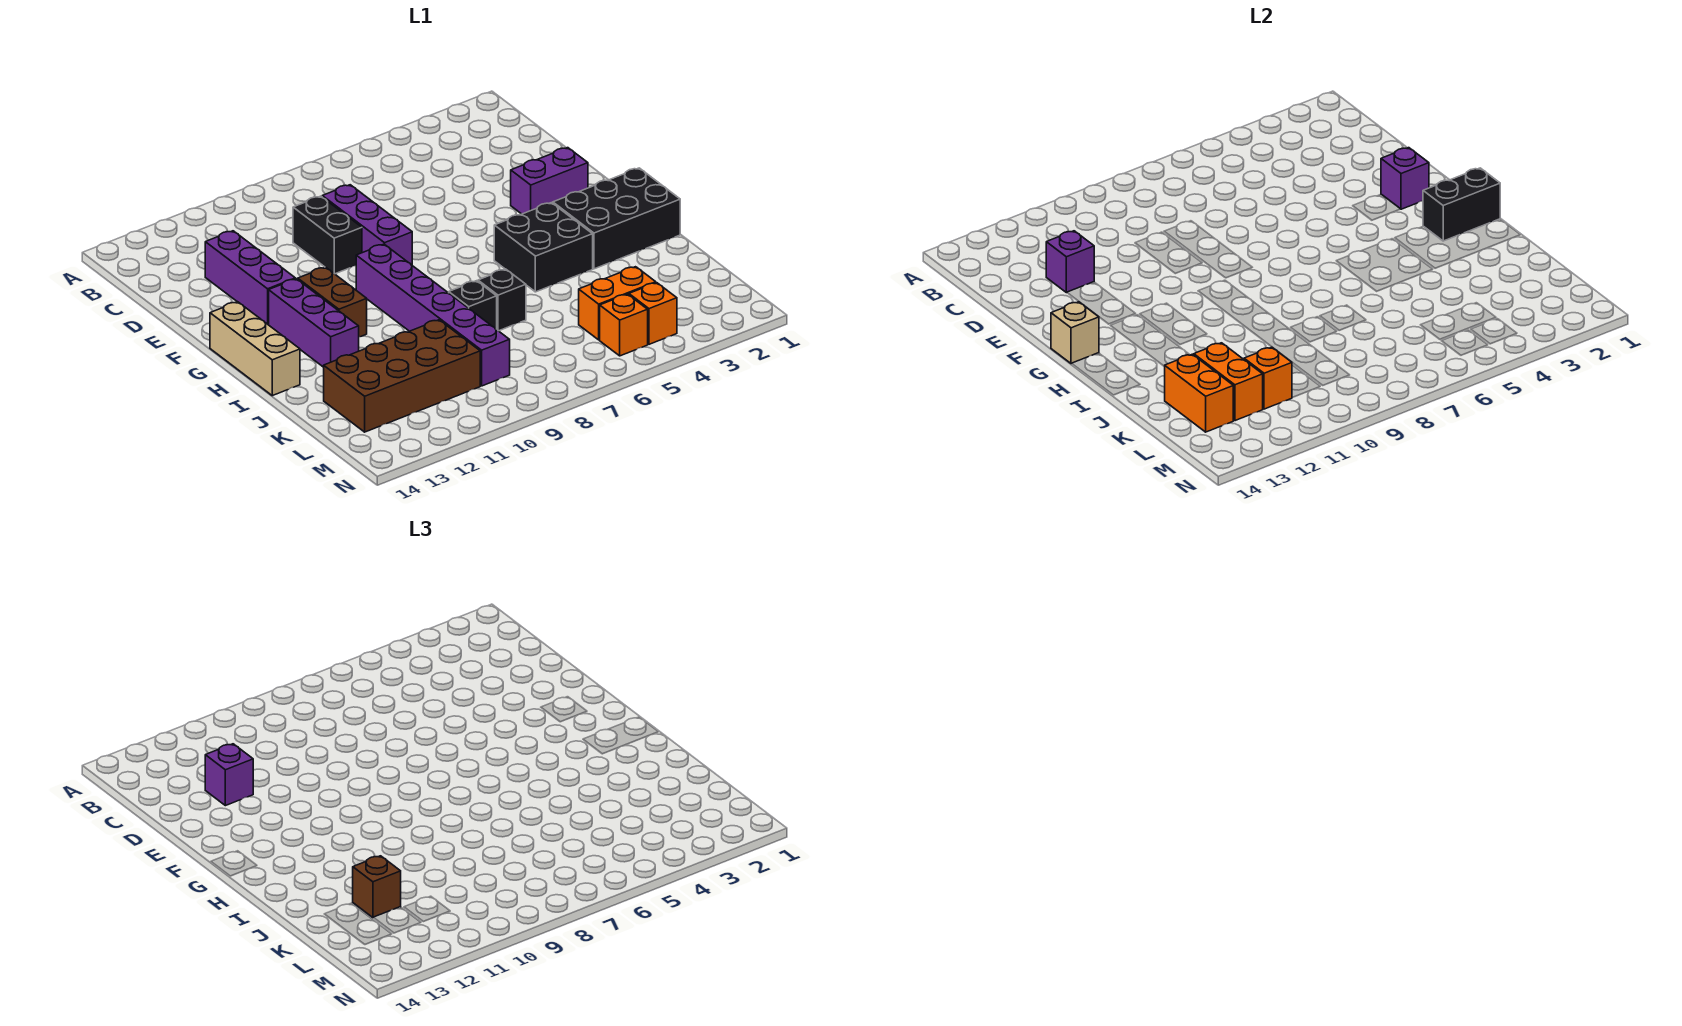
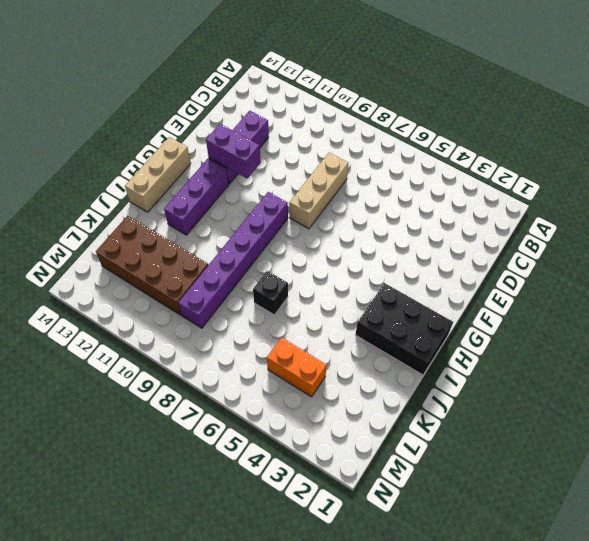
tan brick D8:F8 level 1 -> purple brick D8:F8 level 1
purple brick F11:F12 level 2 -> purple brick F2:F3 level 1
none -> black brick D9:E9 level 1
none -> brown brick G11:H11 level 1
none -> black brick H4:I5 level 1

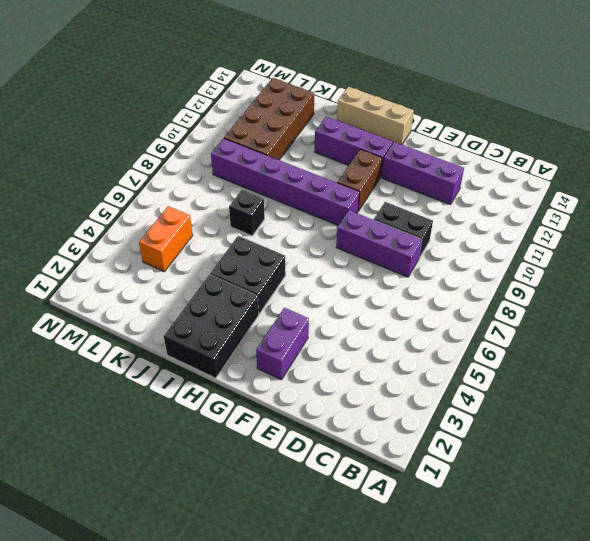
brown brick G10:G11 level 1 -> brown brick G11:H11 level 1
none -> black brick J8 level 1
none -> orange brick M4 level 1
none -> orange brick M5 level 1

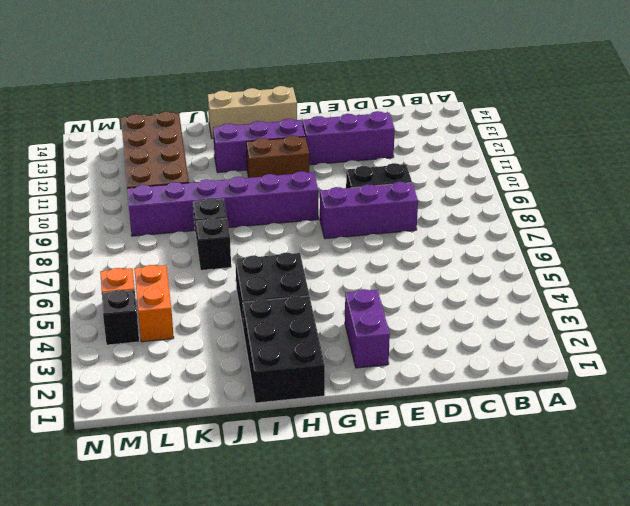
black brick M4 level 1 -> orange brick M4 level 1
none -> purple brick D12 level 2
none -> purple brick F2 level 2
none -> tan brick G14 level 2

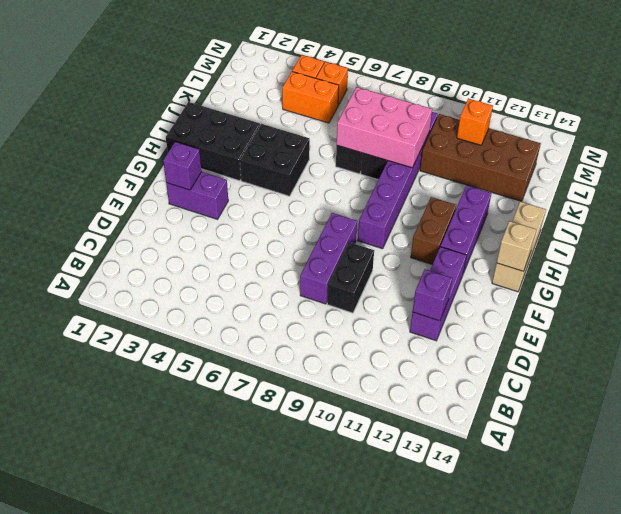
pink brick J7:K9 level 2 -> none
none -> black brick H1:H2 level 2
none -> orange brick K12:L12 level 2
none -> orange brick K13:L13 level 2

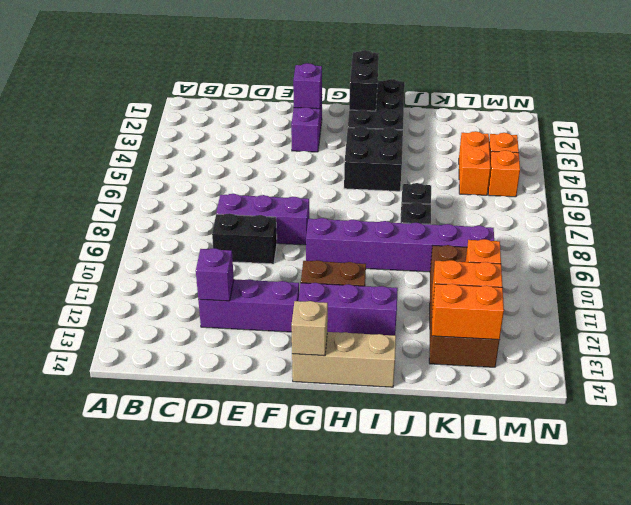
none -> purple brick D12 level 3
none -> brown brick K12 level 3

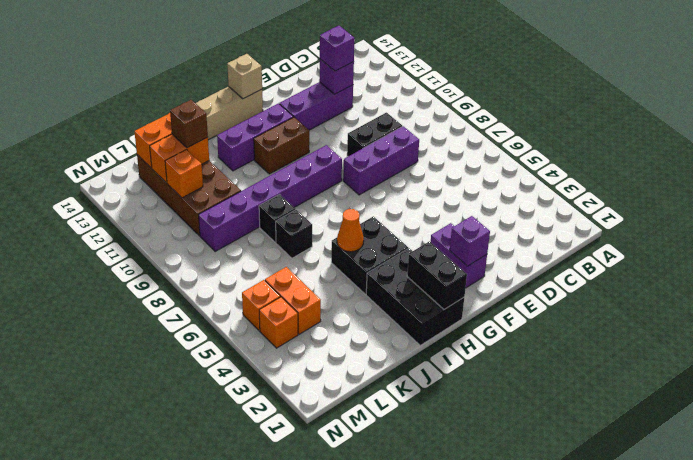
orange cone I5 level 2 -> none

